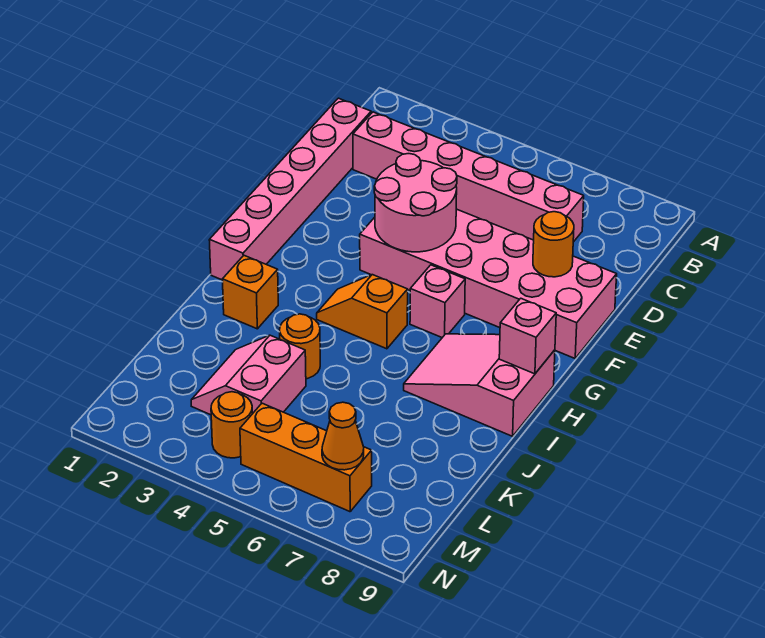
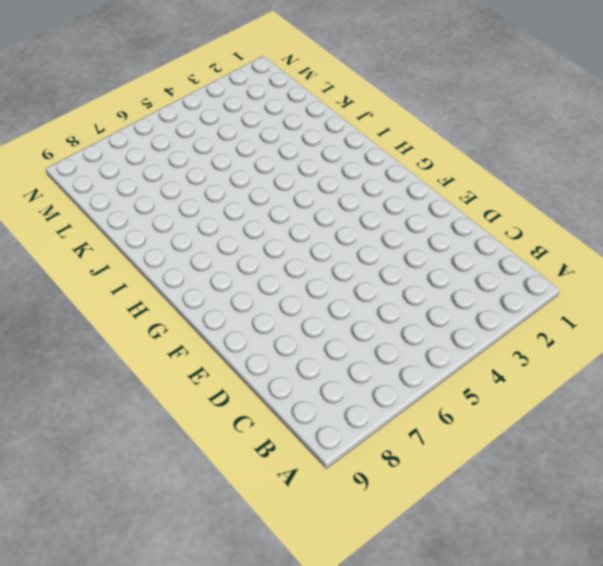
none -> pink brick C1:H1 level 1
none -> pink brick C2:C7 level 1
none -> pink brick E4:F9 level 1

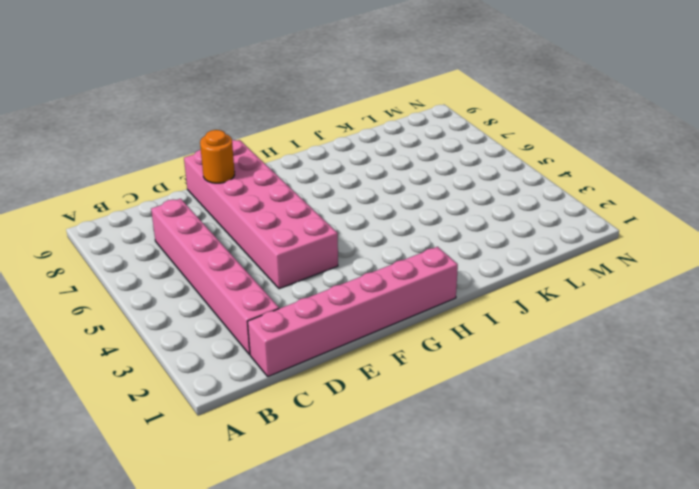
none -> pink brick G6 level 1
none -> orange slope H4:H5 level 1 top 5
none -> pink slope H7:I9 level 1 top 9

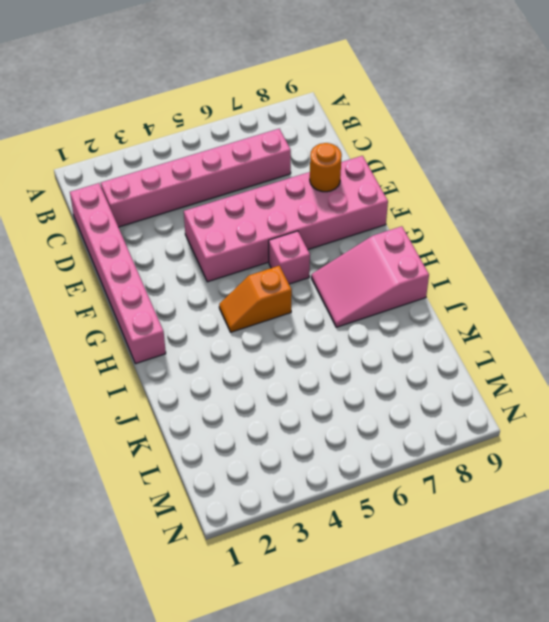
none -> orange brick I2 level 1
none -> orange round brick J4 level 1
none -> pink slope K3:L4 level 1 top 4

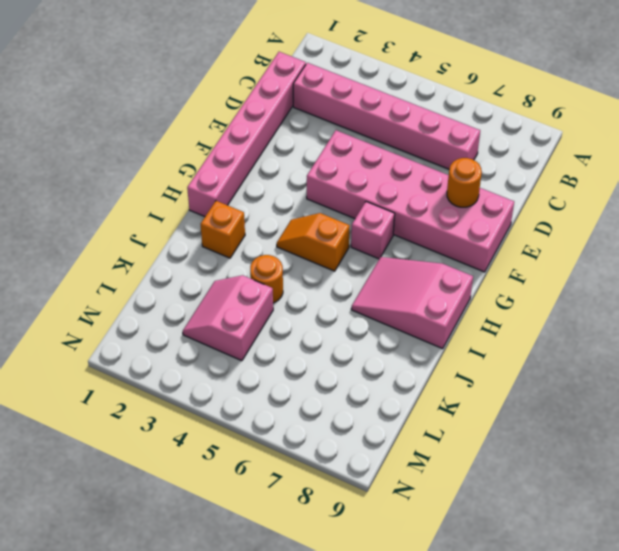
none -> orange round brick M4 level 1
none -> orange brick M5:M7 level 1
none -> pink round brick E4:F5 level 2

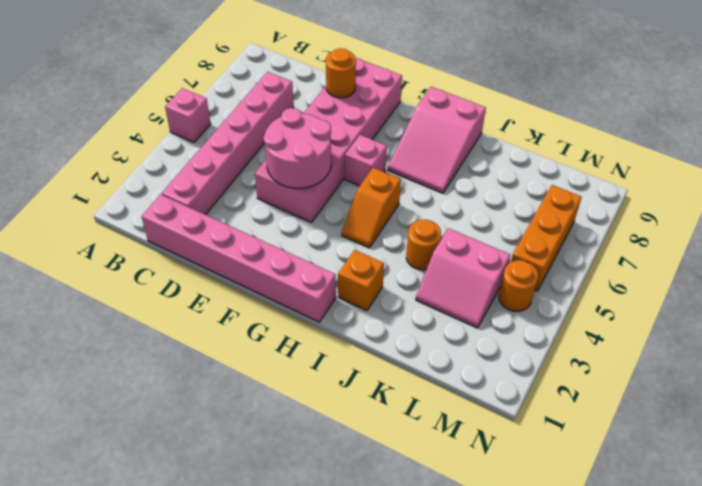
pink brick A5 level 1 -> pink brick H9 level 2
none -> orange cone M7 level 2

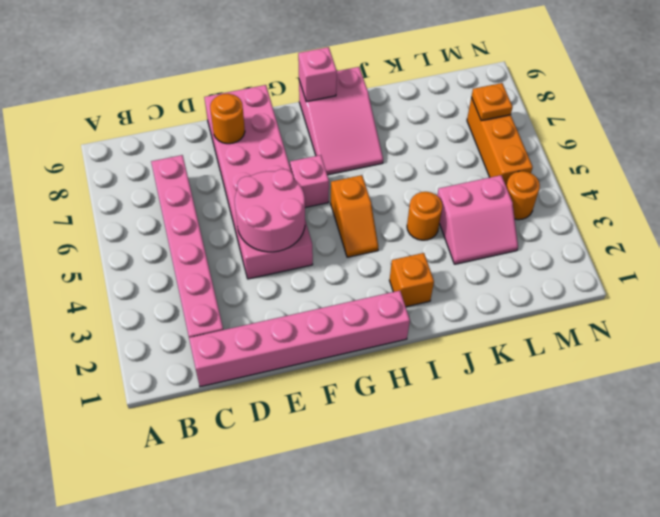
orange plate M7 level 2 -> orange cone M7 level 2

